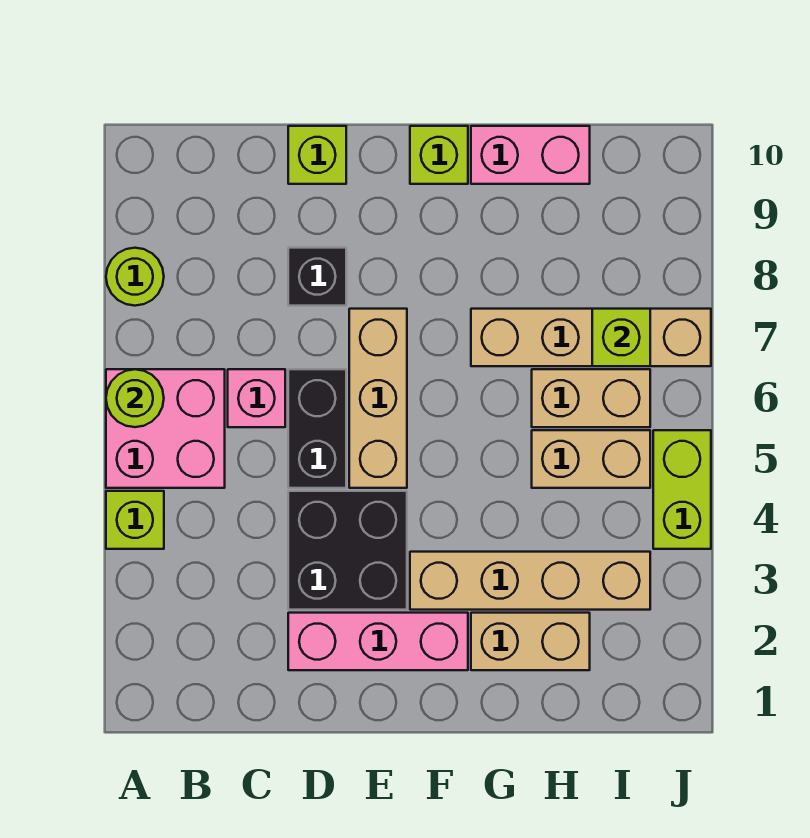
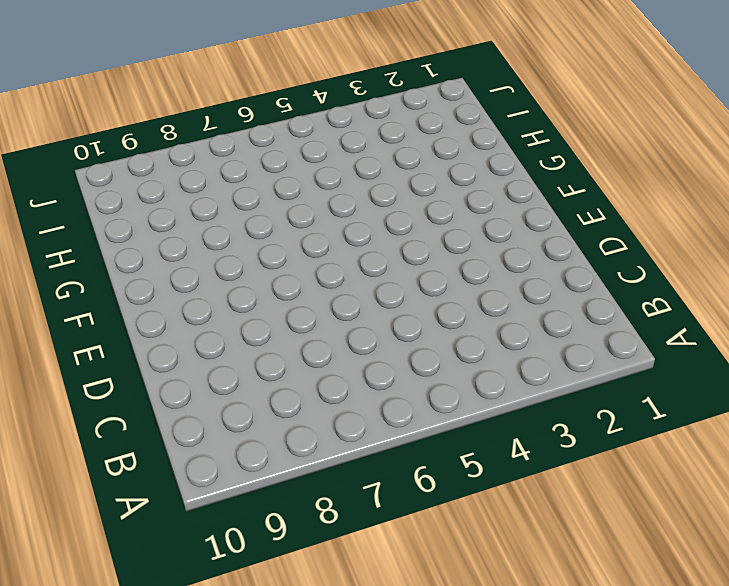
none -> lime brick A4 level 1
none -> pink brick A5:B6 level 1
none -> lime round brick A8 level 1

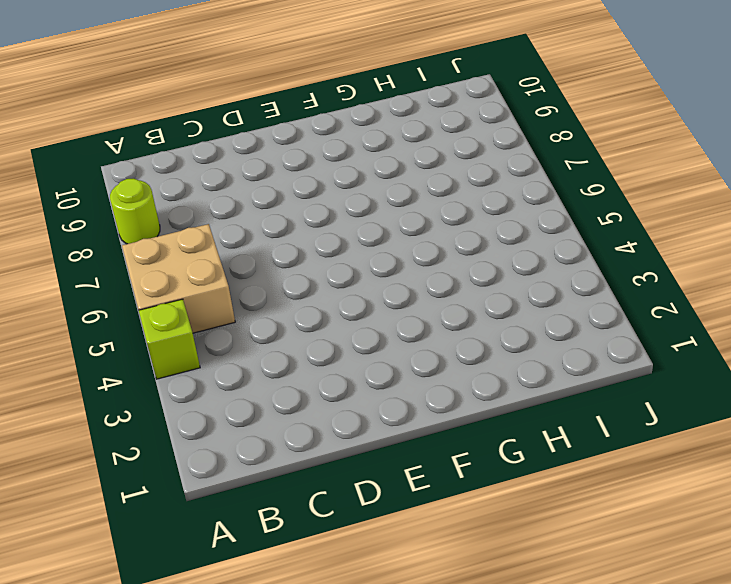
tan brick A5:B6 level 1 -> pink brick A5:B6 level 1
none -> pink brick C6 level 1
none -> pink brick D2:F2 level 1
none -> black brick D3:E4 level 1

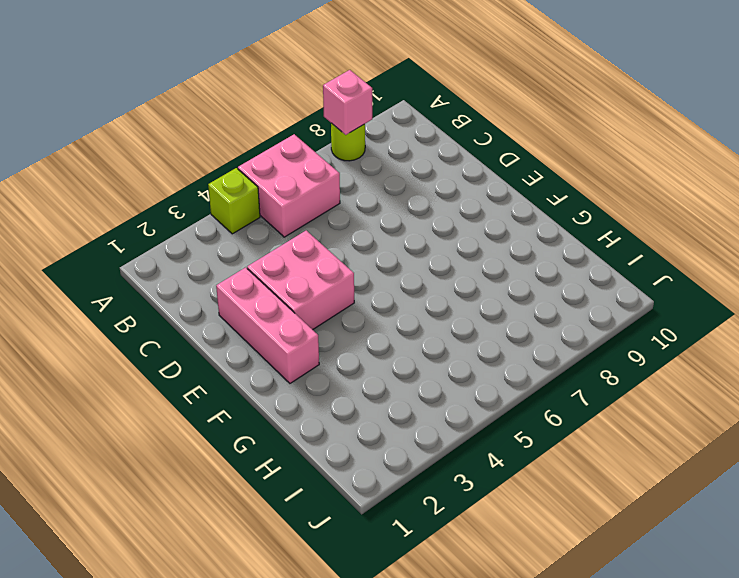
pink brick A8 level 2 -> pink brick C6 level 1
pink brick D3:E4 level 1 -> black brick D3:E4 level 1
none -> black brick D5:D6 level 1
none -> black brick D8 level 1
none -> lime brick D10 level 1

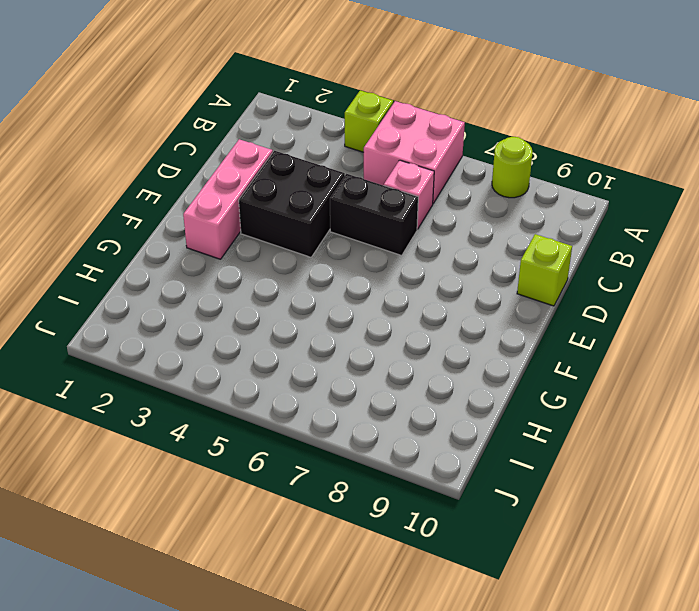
none -> black brick D8 level 1
none -> tan brick E5:E7 level 1
none -> tan brick F3:I3 level 1

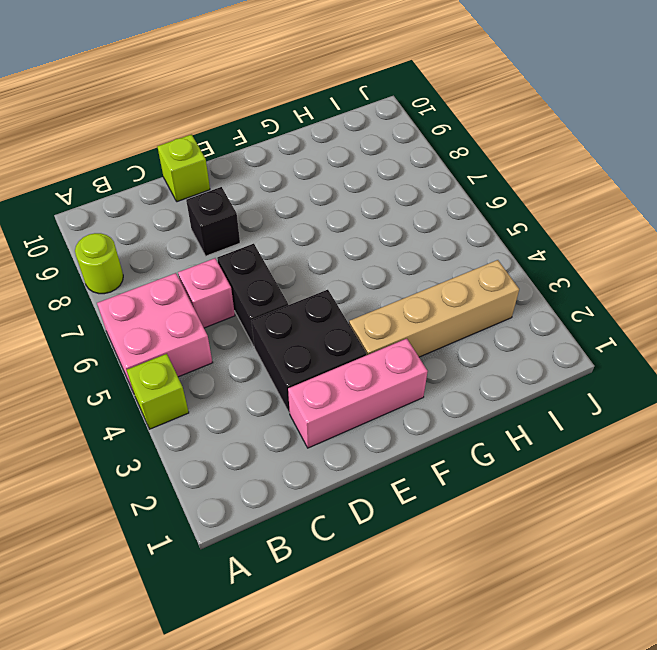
none -> tan brick E5:E7 level 1
none -> lime brick F10 level 1
none -> tan brick G2:H2 level 1

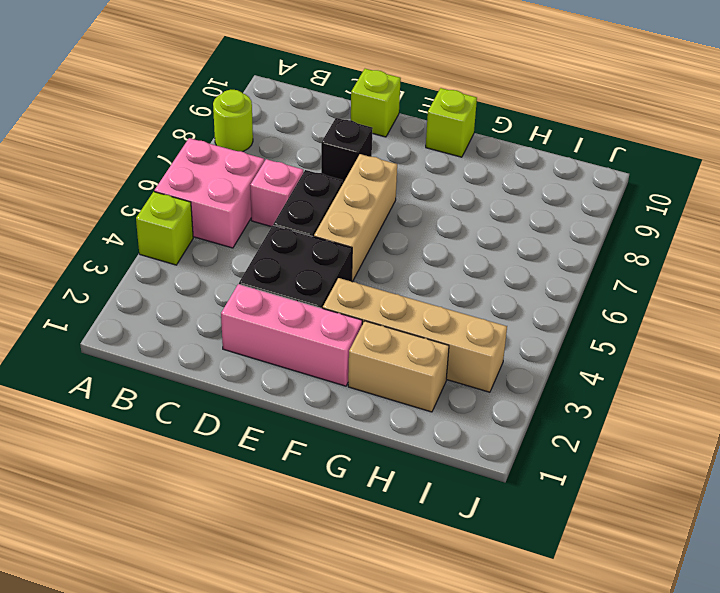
none -> tan brick G7:J7 level 1
none -> pink brick G10:H10 level 1
none -> tan brick H5:I5 level 1

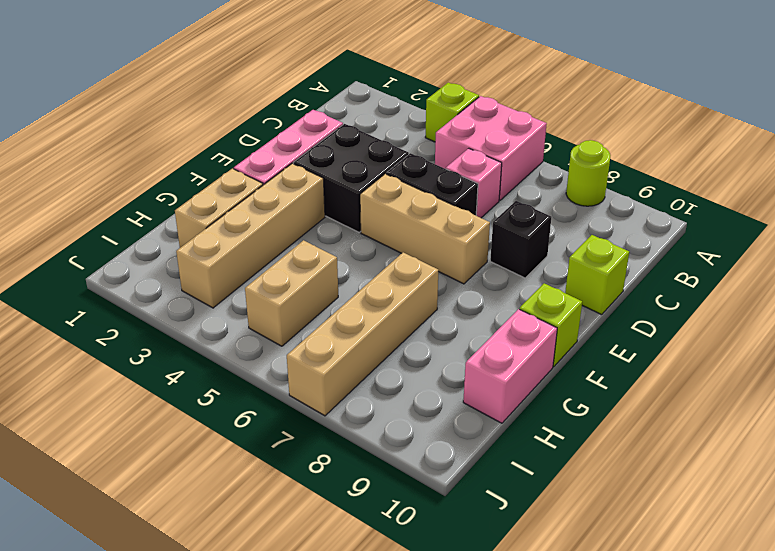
none -> tan brick H6:I6 level 1
none -> lime brick J4:J5 level 1
none -> lime round brick A6 level 2

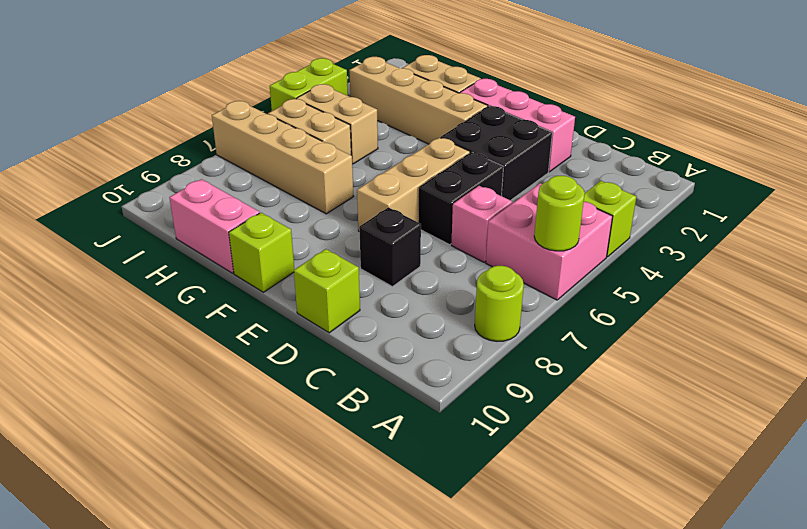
none -> lime brick I7 level 2

